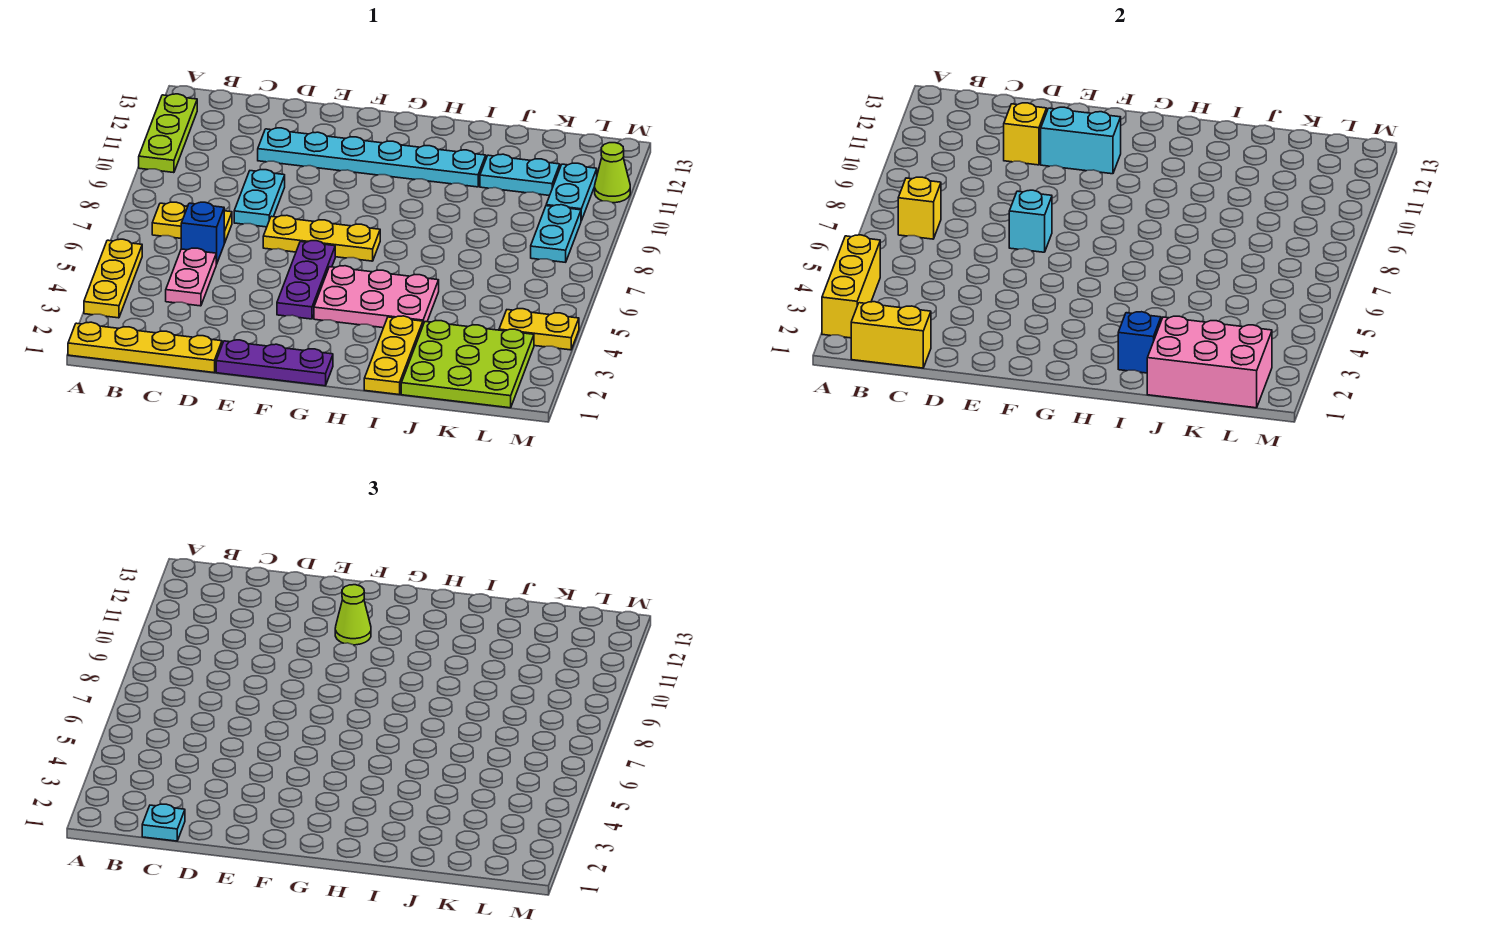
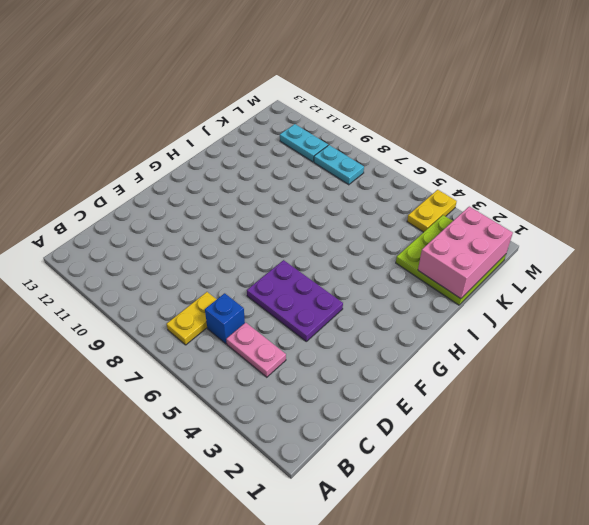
purple plate E4:F6 level 1 -> purple plate F4:F6 level 1
none -> yellow plate A1:D1 level 1
none -> yellow plate A3:A5 level 1
none -> lime plate A10:A12 level 1

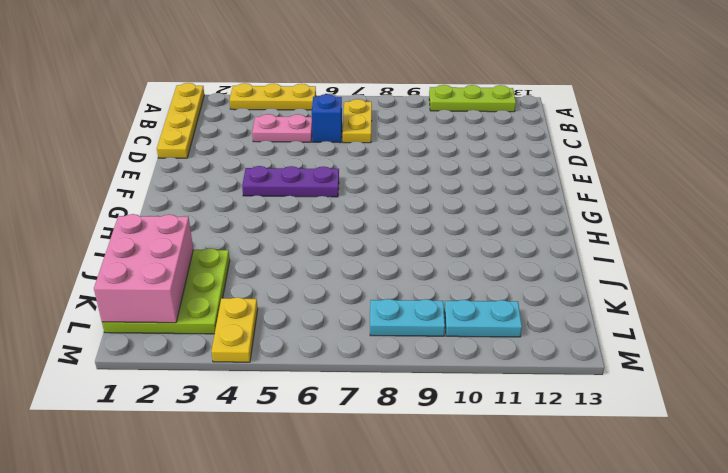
none -> cyan plate D8:D9 level 1
none -> cyan plate D11:I11 level 1
none -> purple plate E1:G1 level 1

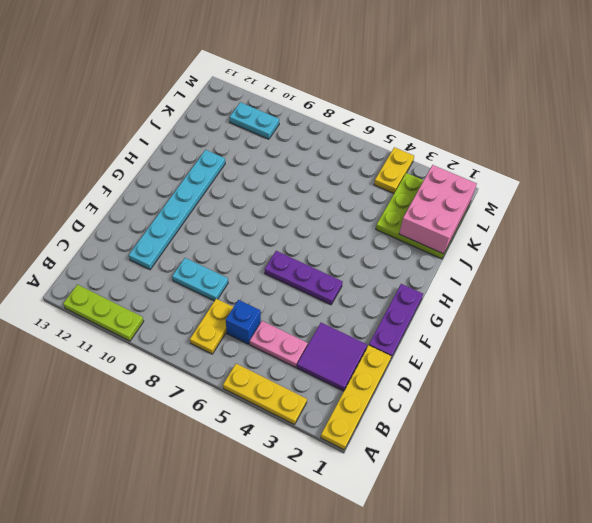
purple tile C2:D3 level 1 -> none
none -> yellow plate E7:G7 level 1
none -> pink plate G4:I5 level 1
none -> yellow plate I1:I3 level 1

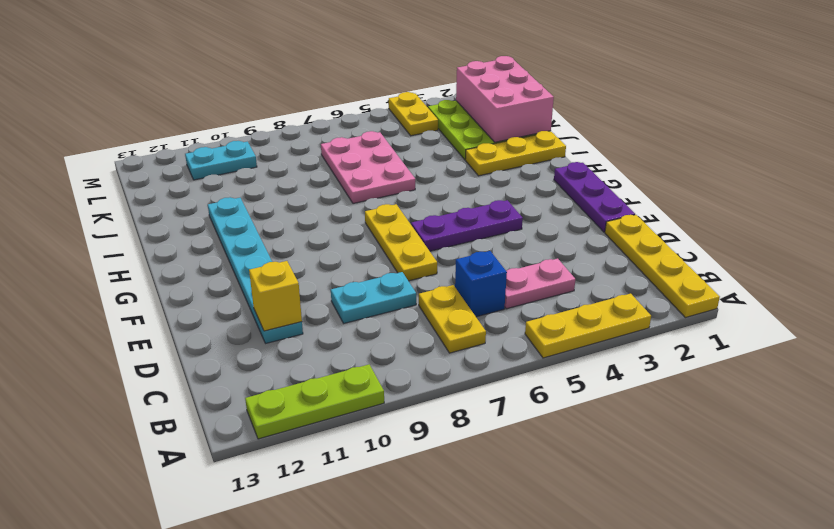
pink plate I6:K7 level 1 -> pink plate G4:I5 level 1
none -> cyan plate J11:K11 level 1
none -> cyan plate L8:L9 level 1
none -> lime cone M11 level 1

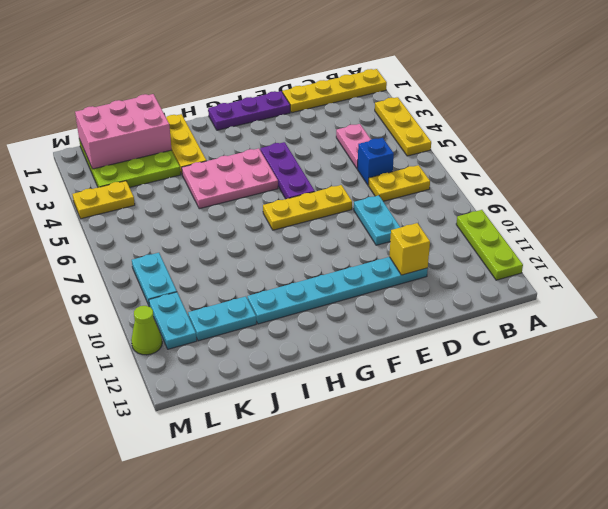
none -> yellow brick A2:A4 level 2
none -> yellow brick B1:C1 level 2
none -> yellow brick B7 level 2

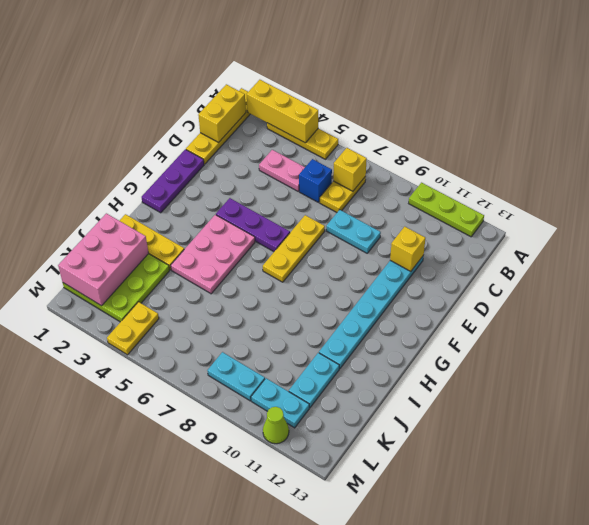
none -> cyan brick E7 level 2
none -> cyan brick E11:F11 level 2
none -> blue brick I2 level 2

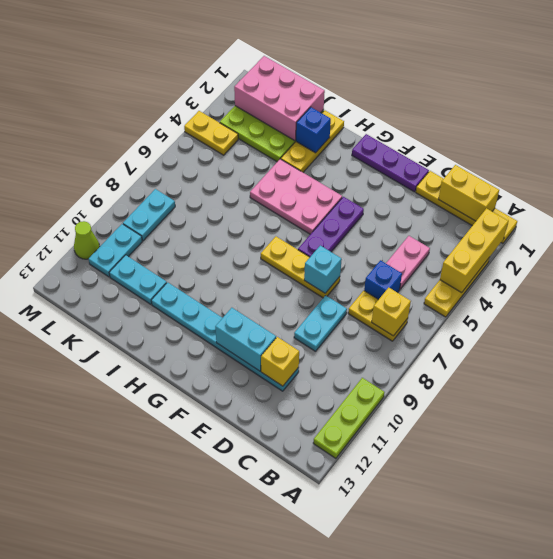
none -> cyan plate C1 level 3
none -> lime cone F11 level 3

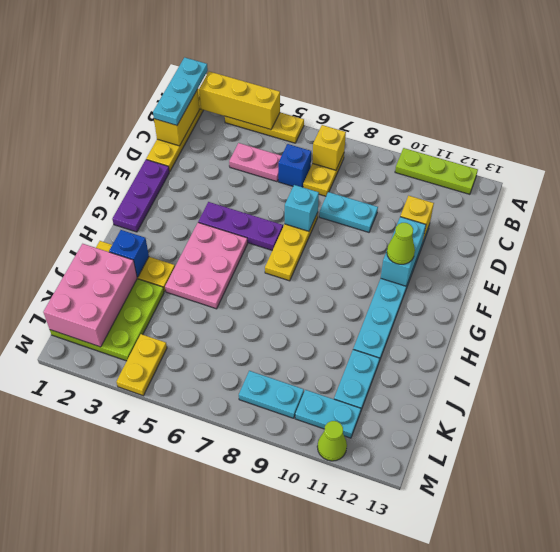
cyan plate A1:C1 level 3 -> cyan plate C1 level 3

